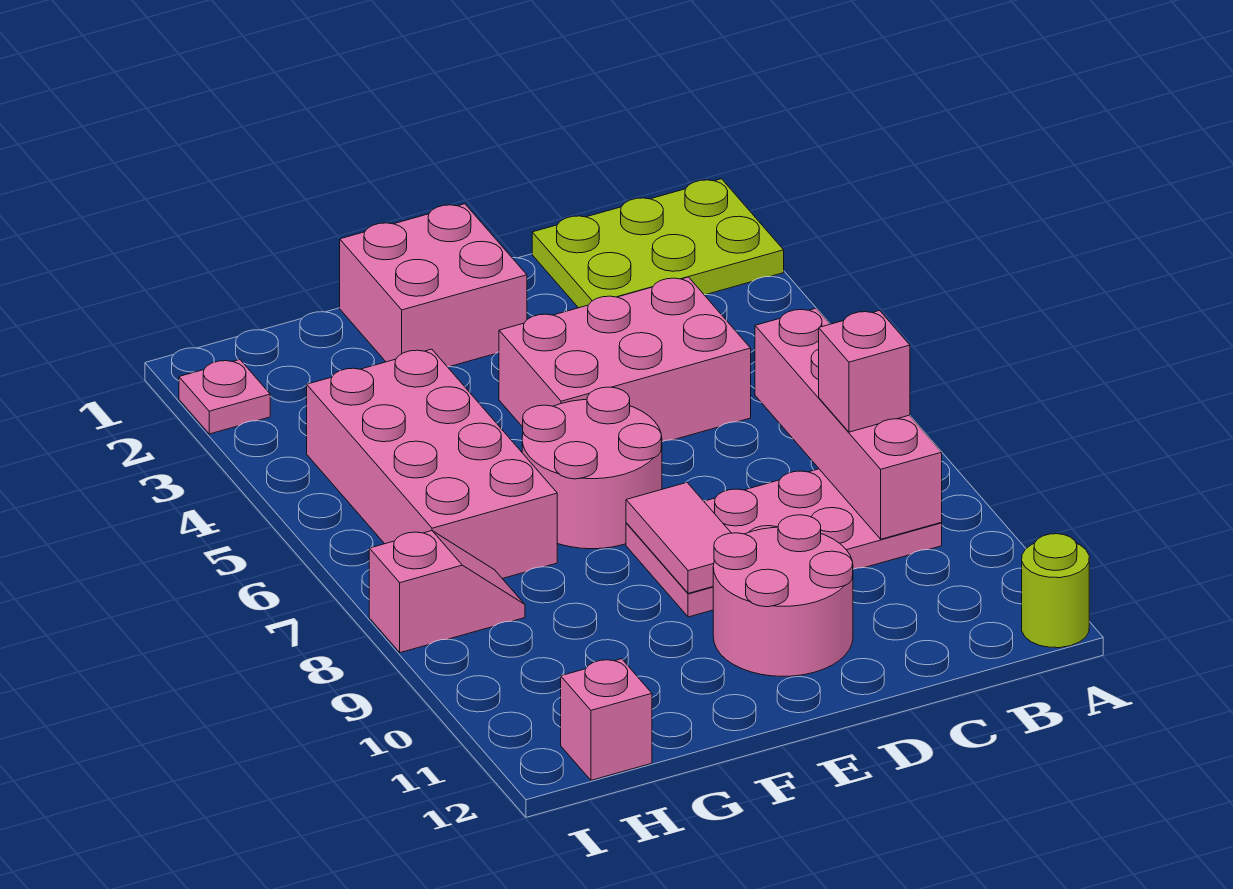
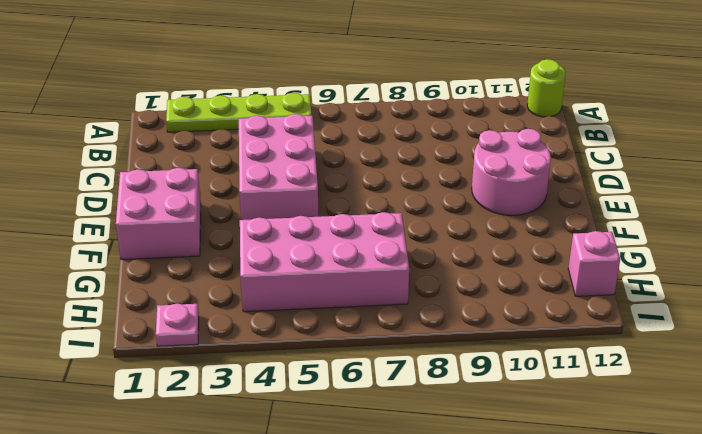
lime plate A2:A5 level 1 -> lime plate A1:C2 level 1
none -> pink plate B8:E9 level 1
none -> pink round brick E6:F7 level 1
none -> pink slope H8:I8 level 1 top I

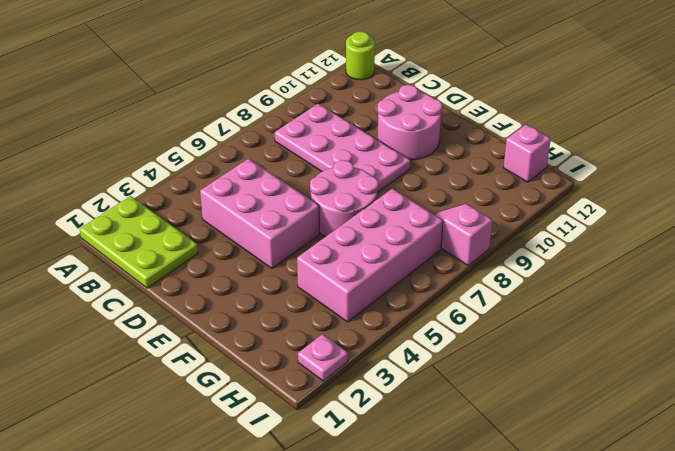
none -> pink brick E1:F2 level 1
none -> pink brick B6:B9 level 2
none -> pink tile E8:E9 level 2

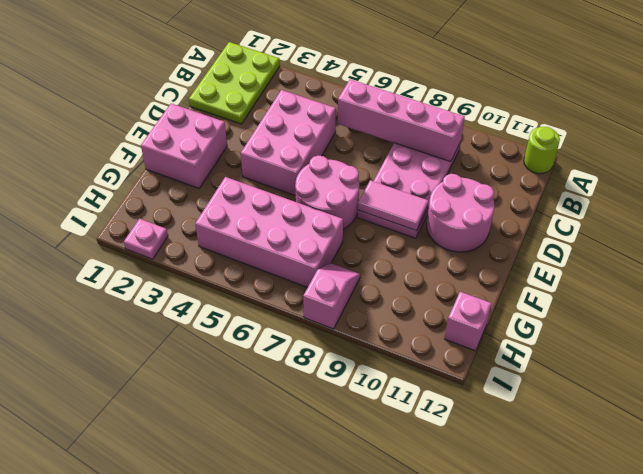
none -> pink brick B8 level 3

